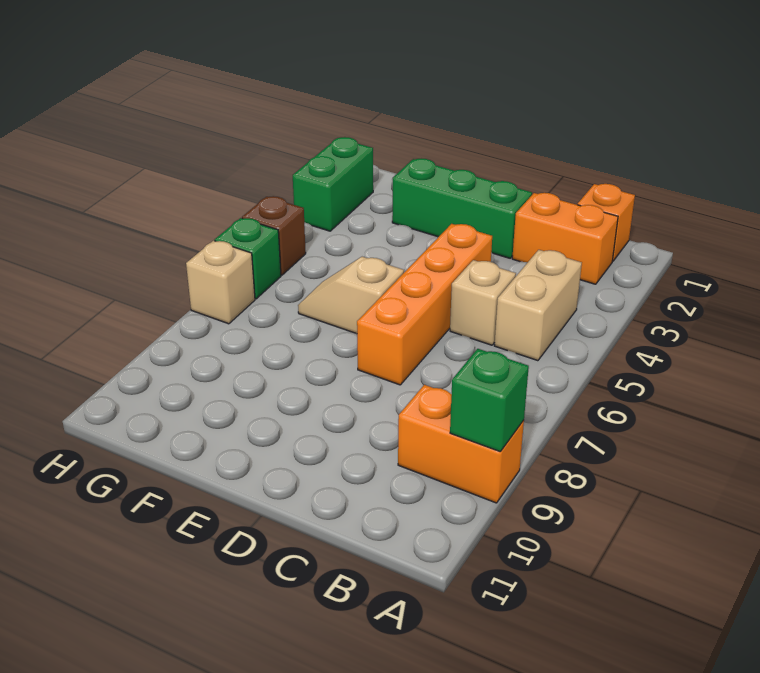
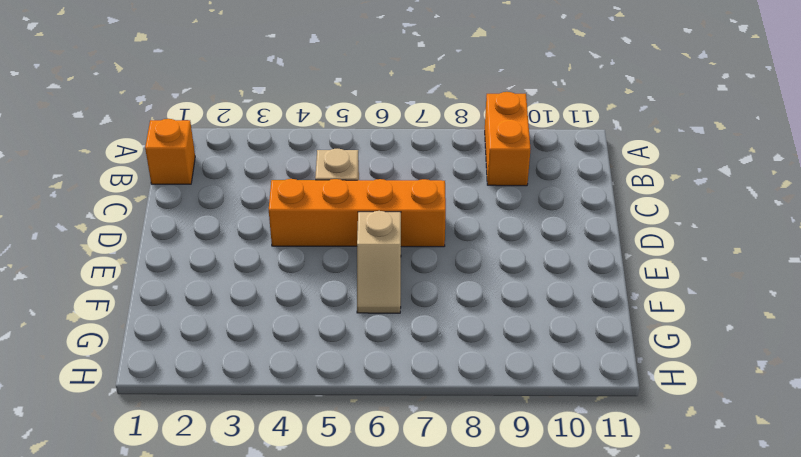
none -> orange brick B2:C2 level 1
none -> tan brick B4:B5 level 1
none -> green brick D2:F2 level 1

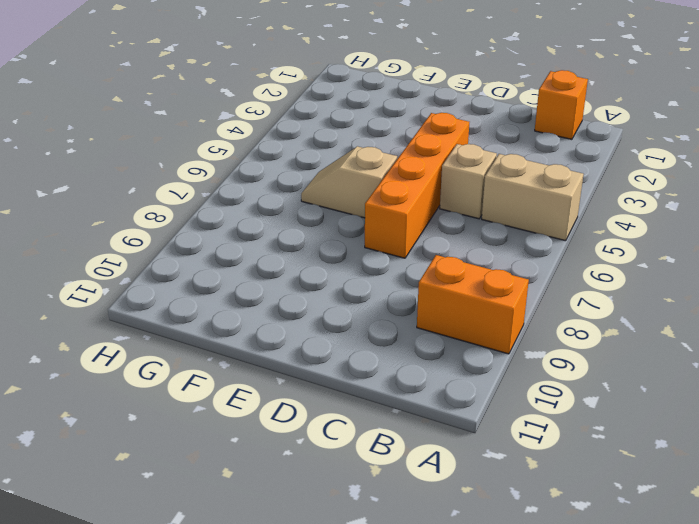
tan brick A5:B5 level 1 -> tan brick B4:B5 level 1
none -> orange brick B2:C2 level 1
none -> green brick D2:F2 level 1
none -> green brick H2:H3 level 1

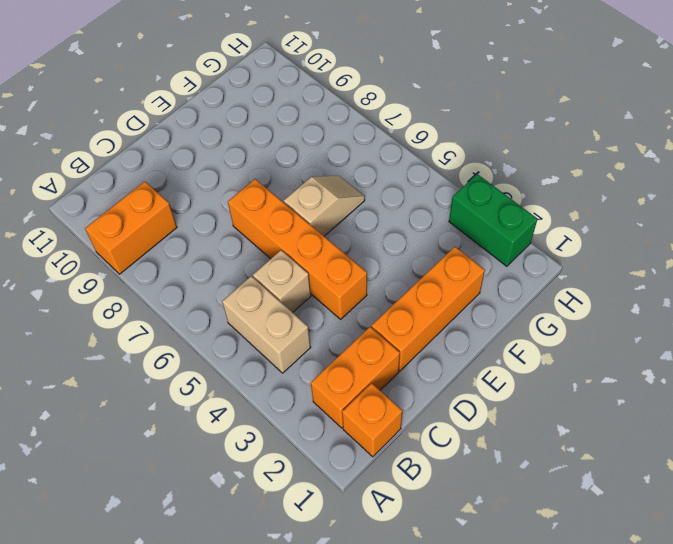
orange brick D2:F2 level 1 -> green brick D2:F2 level 1
none -> brown brick H5 level 1
none -> green brick H6 level 1
none -> tan brick H7 level 1

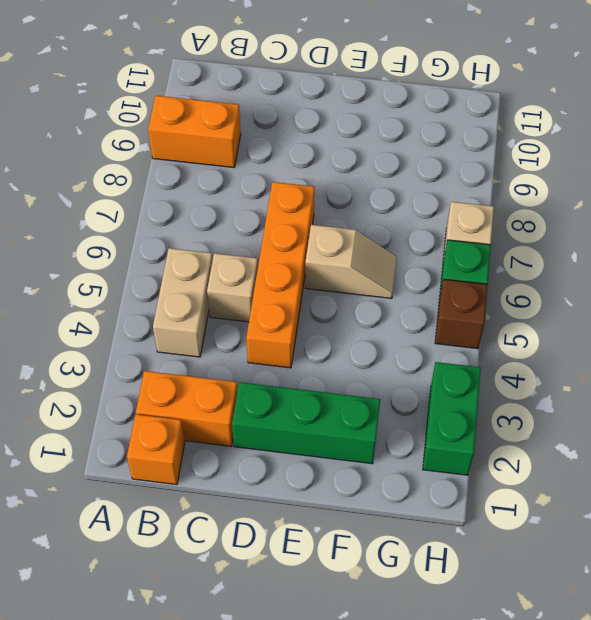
none -> green brick A9 level 2

